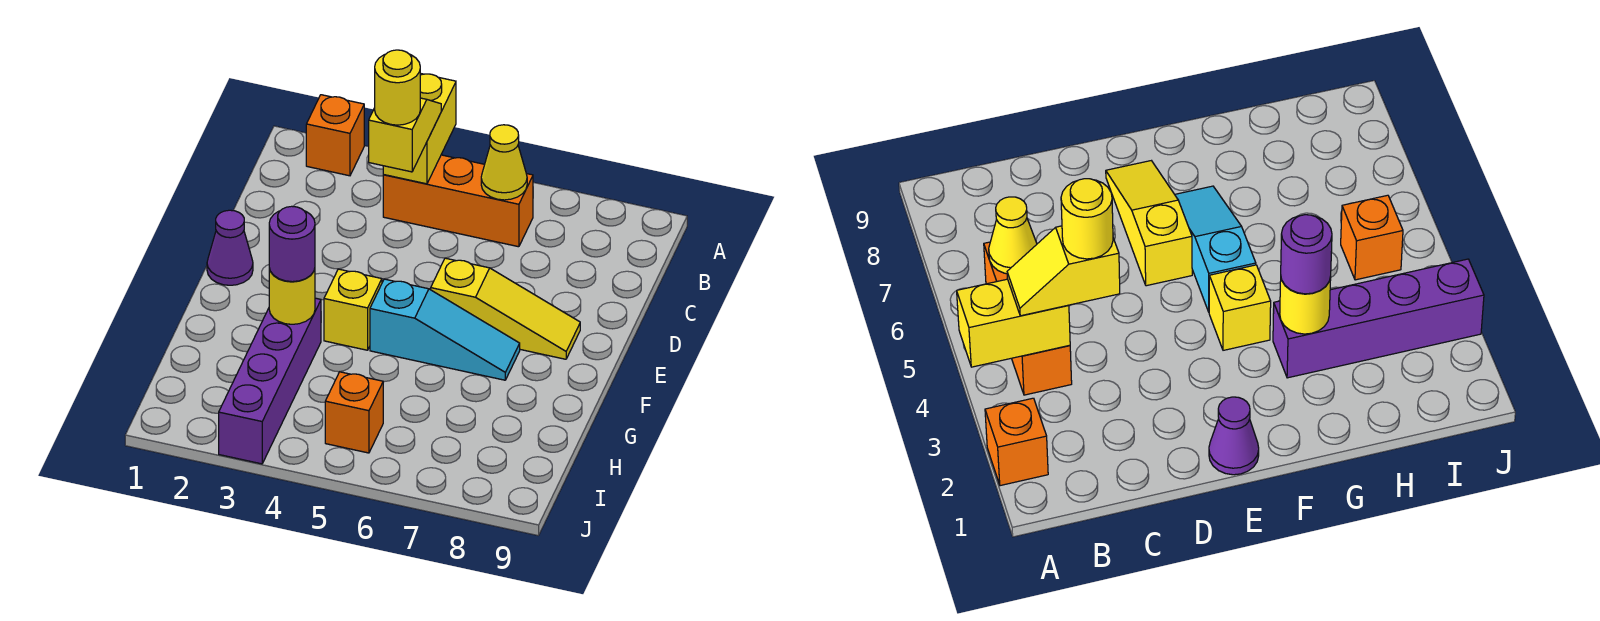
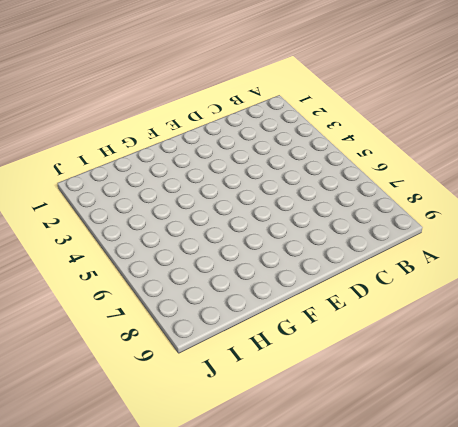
none -> orange brick A2 level 1
none -> orange brick B4:B6 level 1
none -> purple cone E1 level 1

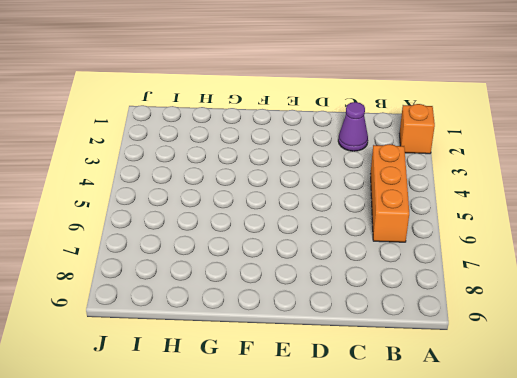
purple cone C2 level 1 -> purple cone E1 level 1
none -> yellow slope E6:E8 level 1 top 6
none -> yellow brick F4 level 1
none -> cyan slope F5:F7 level 1 top 5

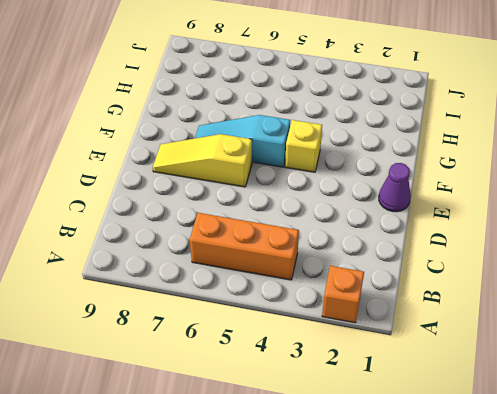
none -> purple brick G3:J3 level 1
none -> orange brick I5 level 1
none -> yellow brick A4:B4 level 2

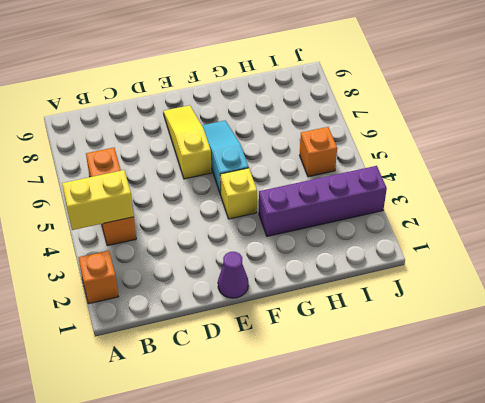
none -> yellow cone B6 level 2
none -> yellow round brick G3 level 2
none -> yellow slope B4:C4 level 3 top C

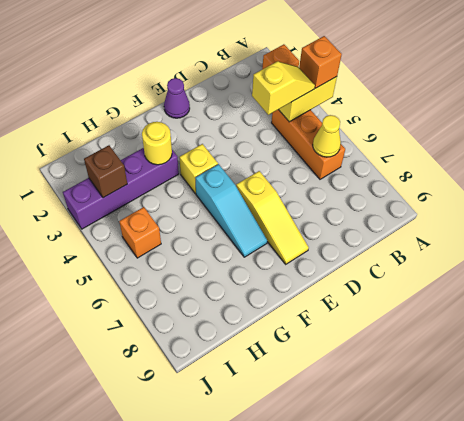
orange brick A4 level 3 -> none
brown brick I3 level 2 -> none
none -> purple round brick G3 level 3
none -> yellow round brick C4 level 4

